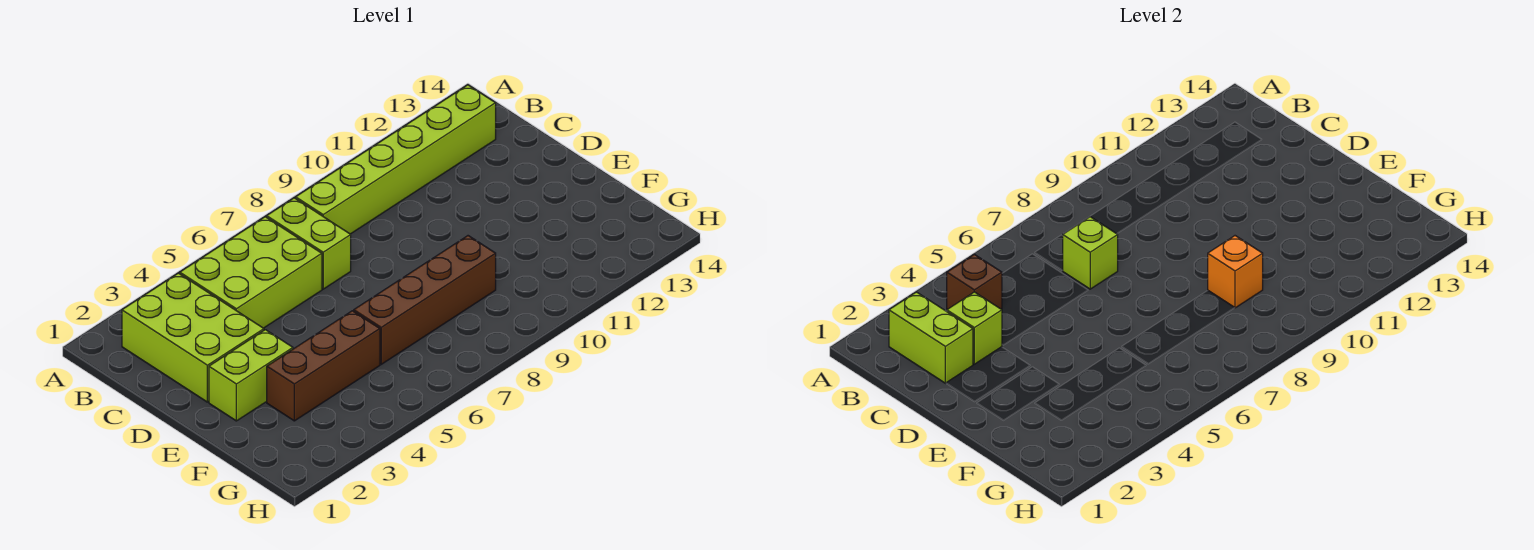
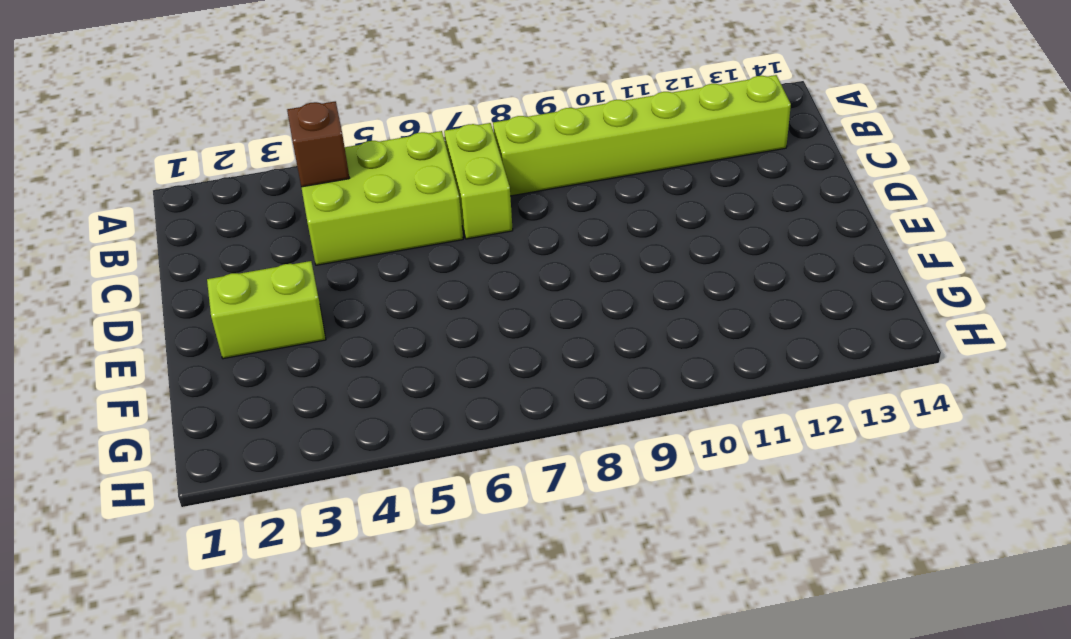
none -> lime brick B2:D3 level 1
none -> brown brick F3:F5 level 1
none -> brown brick F6:F9 level 1

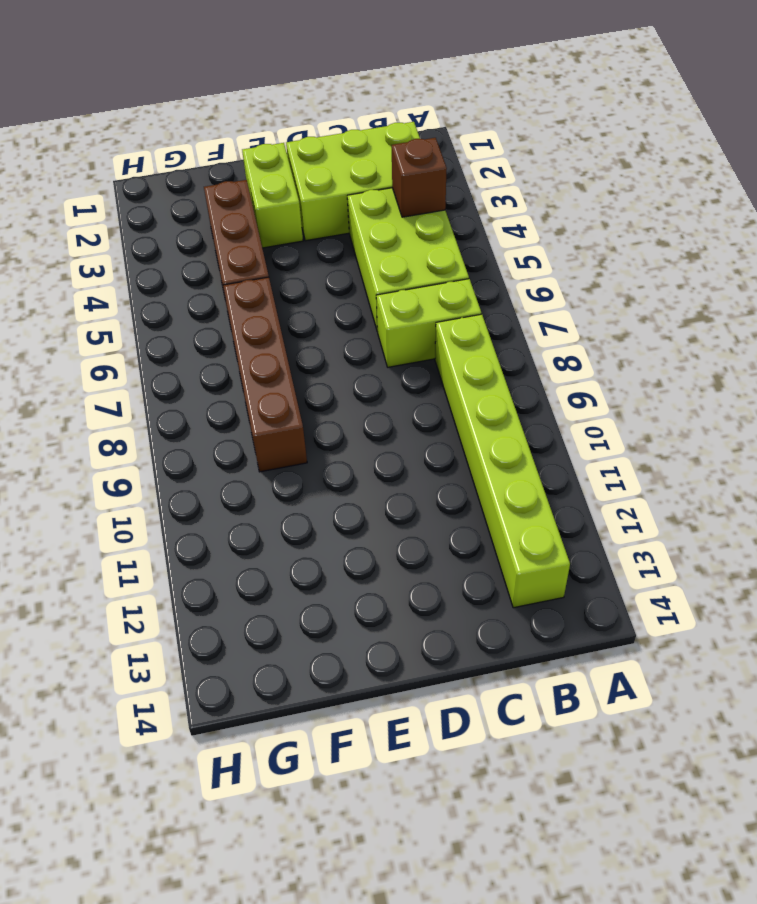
none -> lime brick B2:C2 level 2
none -> lime brick C3 level 2
none -> lime brick C7 level 2

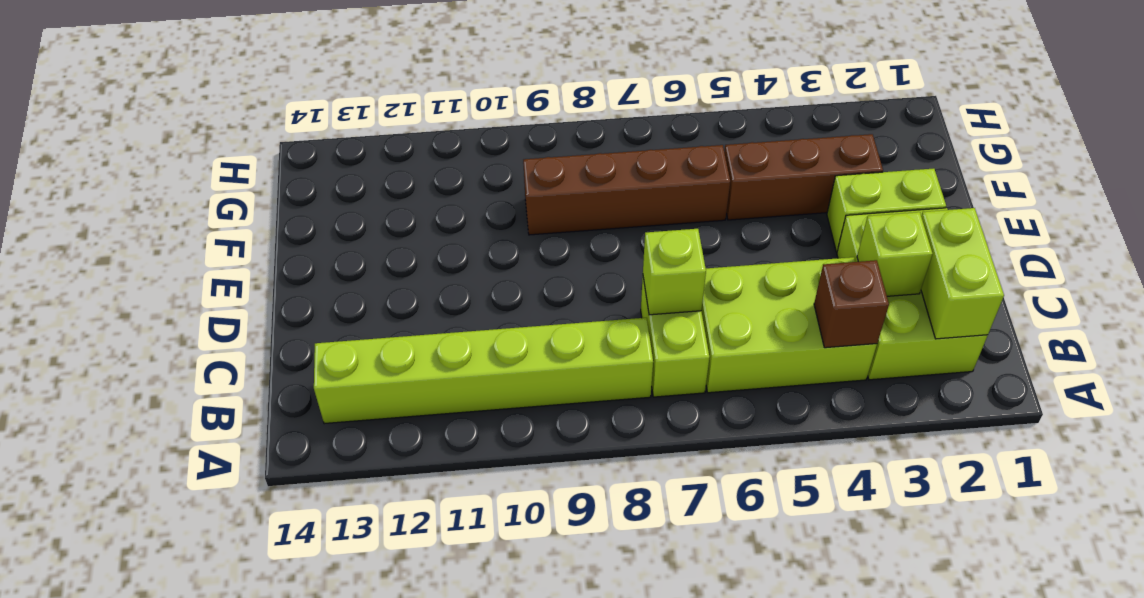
none -> orange brick F9 level 2

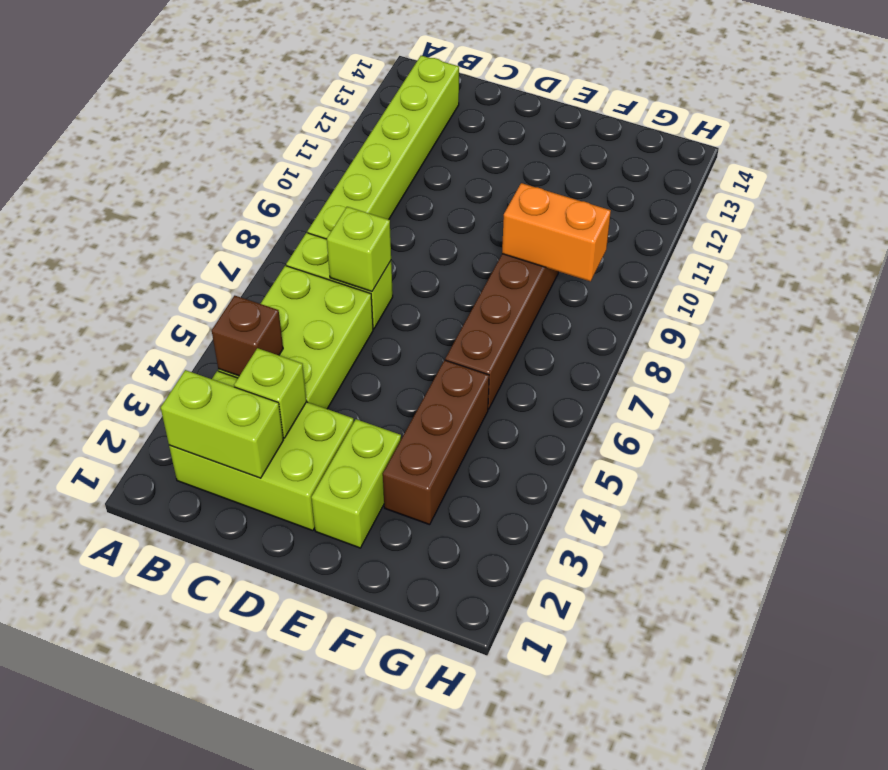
orange brick F9:G9 level 2 -> orange brick F9 level 2

